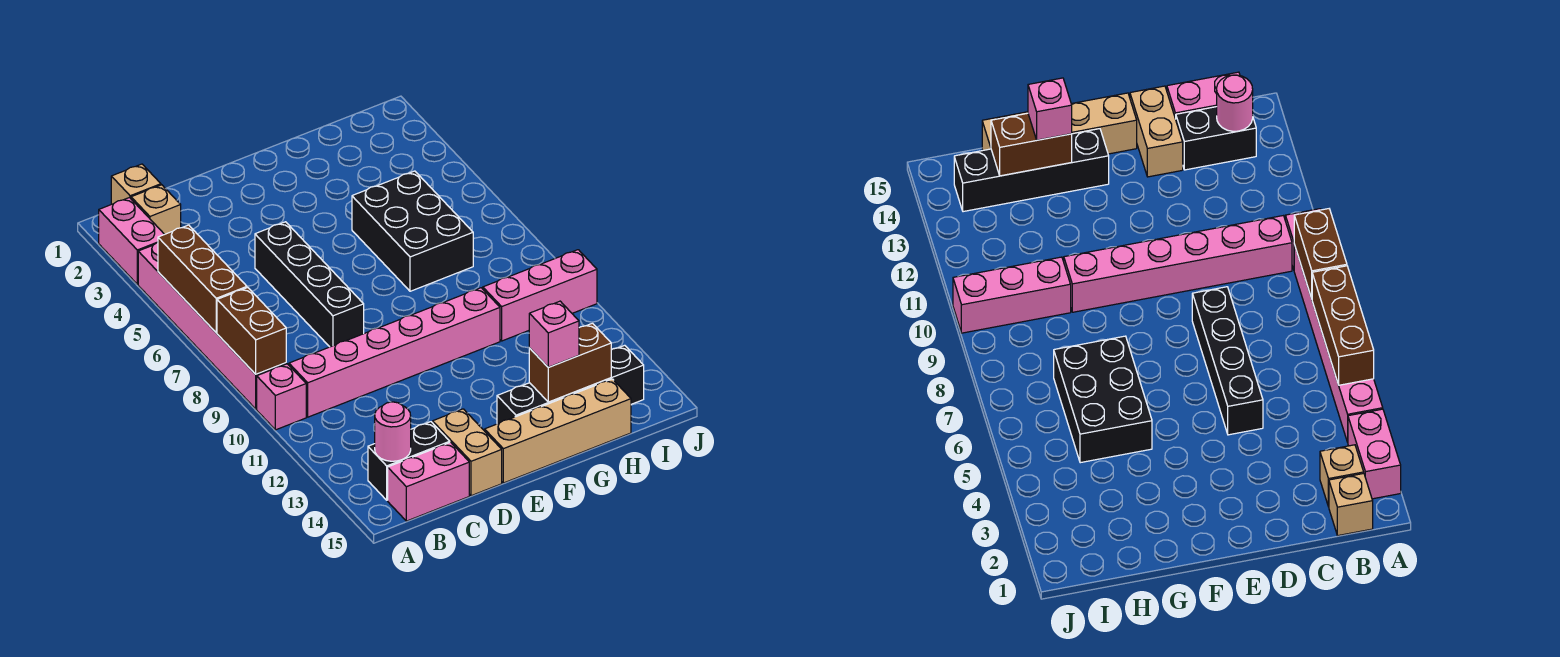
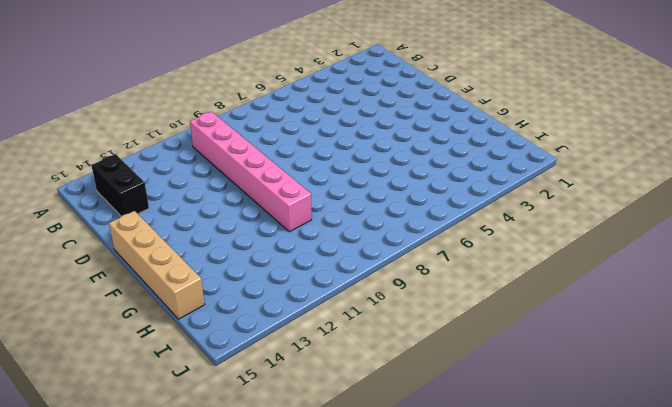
none -> pink brick A2:A3 level 1
none -> pink brick A4:A9 level 1
none -> pink brick A10 level 1

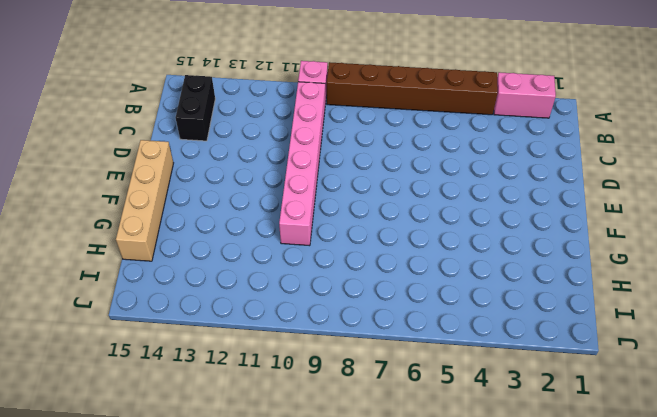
brown brick A4:A9 level 1 -> pink brick A4:A9 level 1
none -> tan brick B1 level 1
none -> tan brick B2 level 1
none -> pink brick B15:C15 level 1

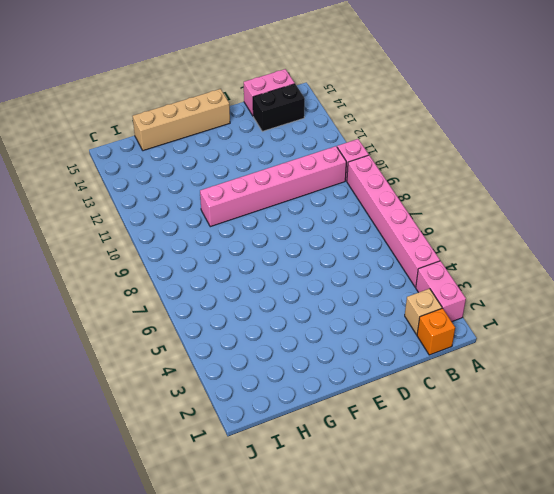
orange brick B1 level 1 -> tan brick B1 level 1
none -> black brick D5:D8 level 1
none -> tan brick D14:D15 level 1
none -> black brick F14:I14 level 1

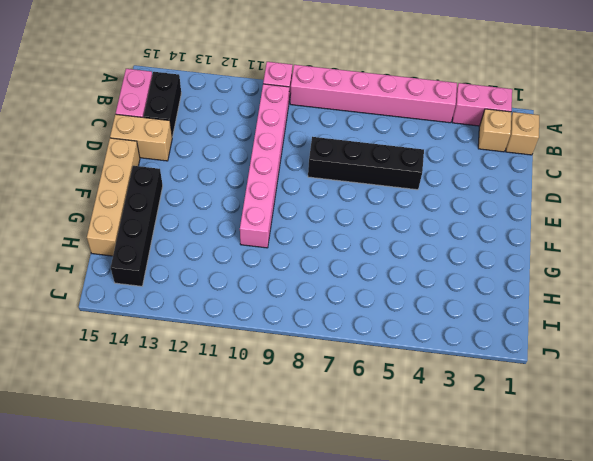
none -> black brick G5:H7 level 1
none -> pink brick H10:J10 level 1
none -> brown brick A5:A7 level 2

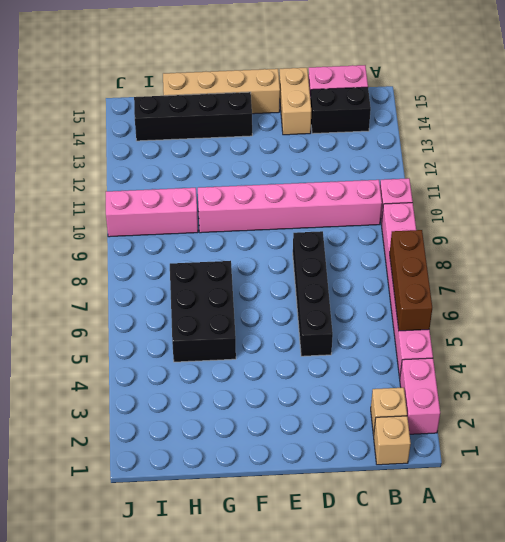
none -> brown brick A8:A9 level 2
none -> pink round brick B14 level 2
none -> brown brick G14:H14 level 2

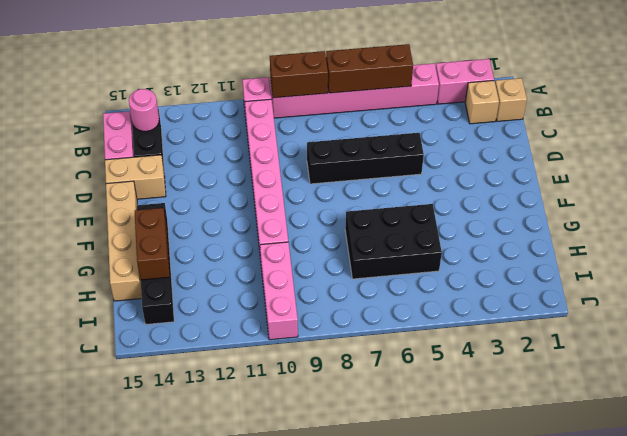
none -> pink brick G14 level 3

